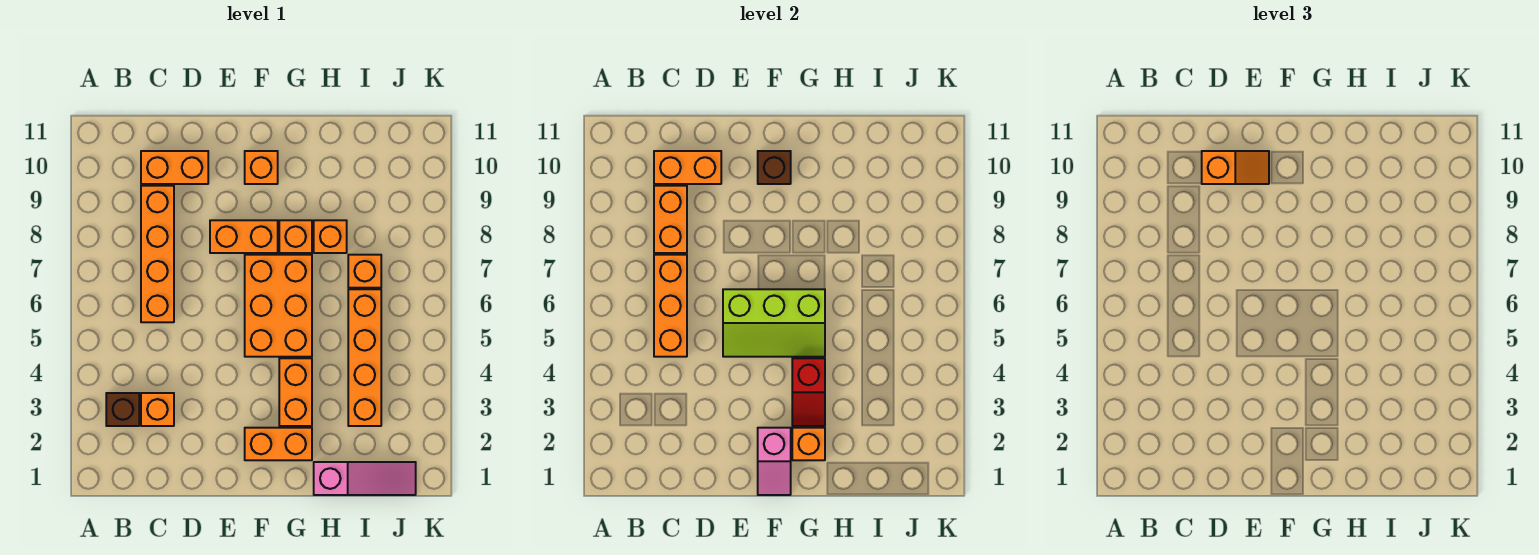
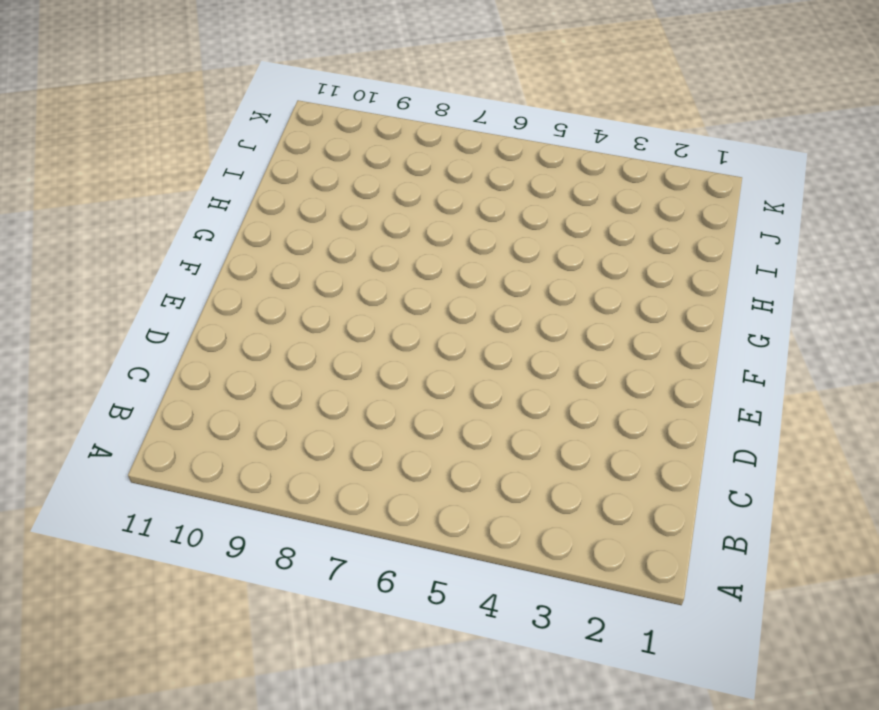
none -> brown brick B3 level 1
none -> orange brick C3 level 1
none -> orange brick C6:C9 level 1

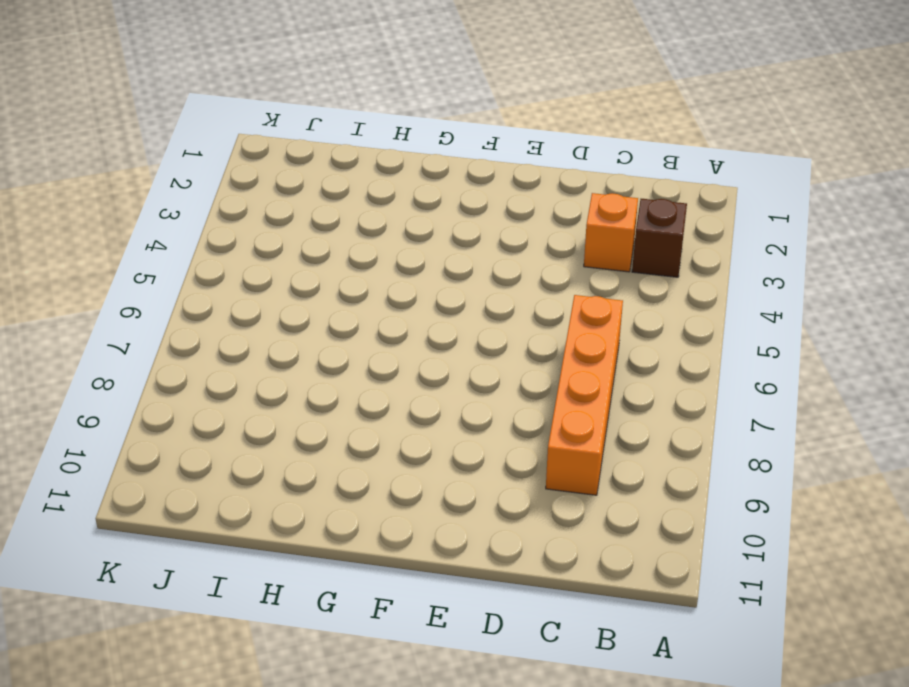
none -> orange brick C10:D10 level 1
none -> orange brick E8:F8 level 1
none -> orange brick F2:G2 level 1

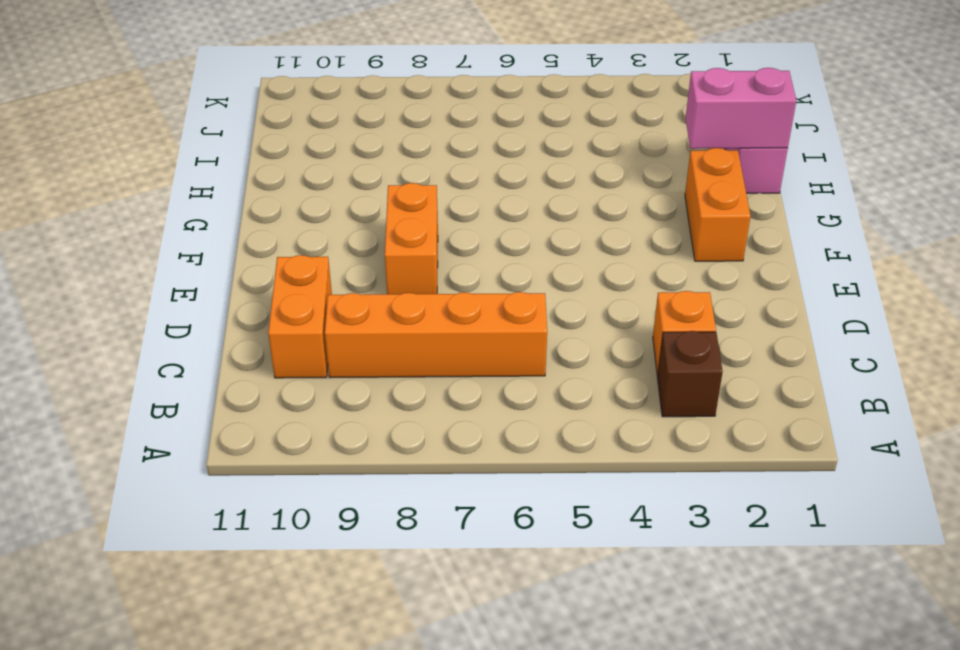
pink brick H1:H2 level 2 -> none
none -> orange brick F5:G7 level 1
none -> orange brick F10 level 1
none -> orange brick G3:G4 level 1

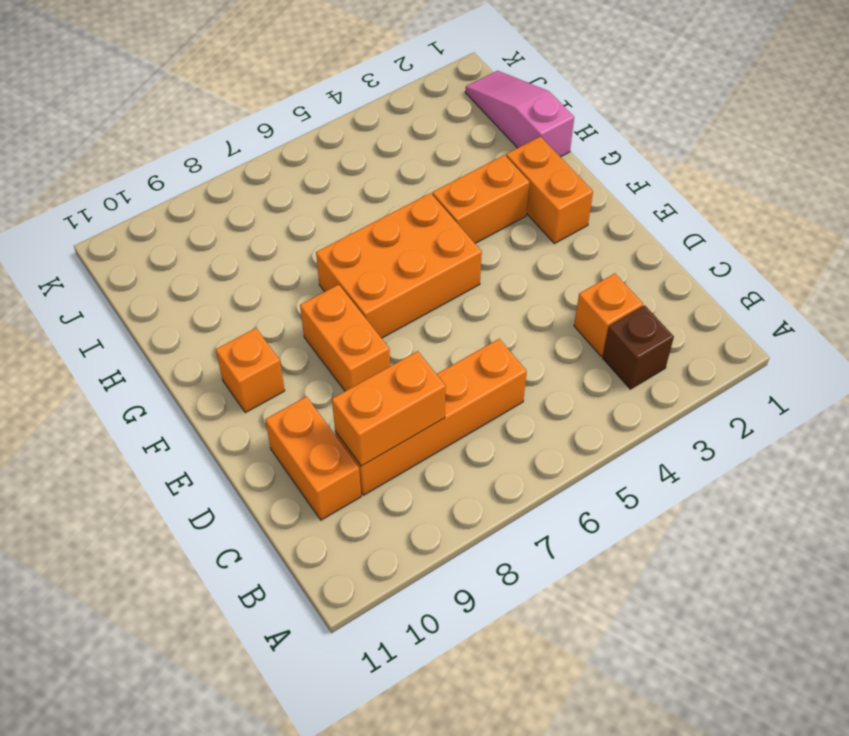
none -> orange brick G8 level 1
none -> orange brick H8 level 1
none -> orange brick I3:I6 level 1

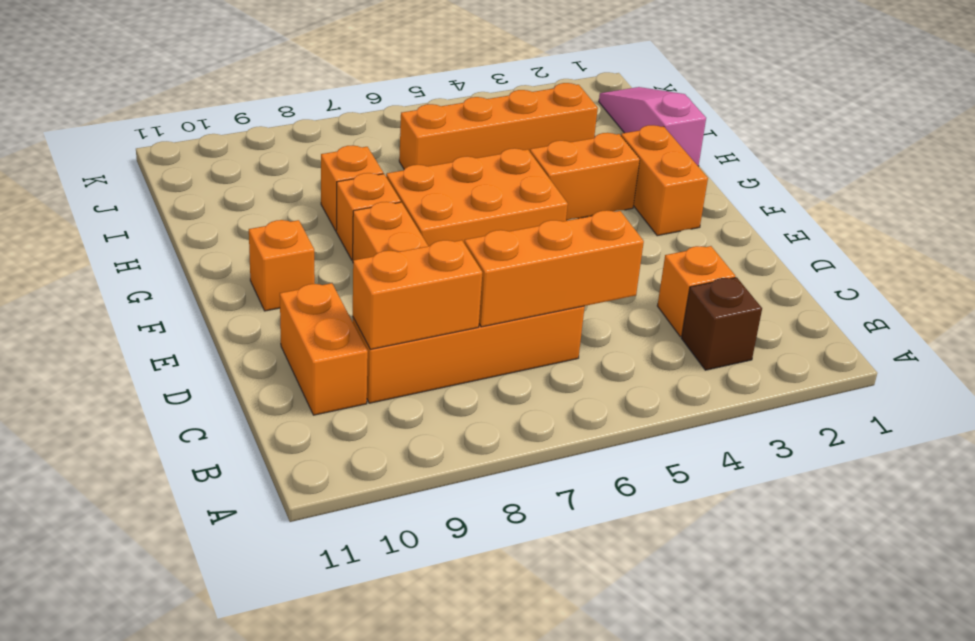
none -> orange brick I7 level 1
none -> orange brick C10:D10 level 2
none -> lime slope E5:G6 level 2 top 6

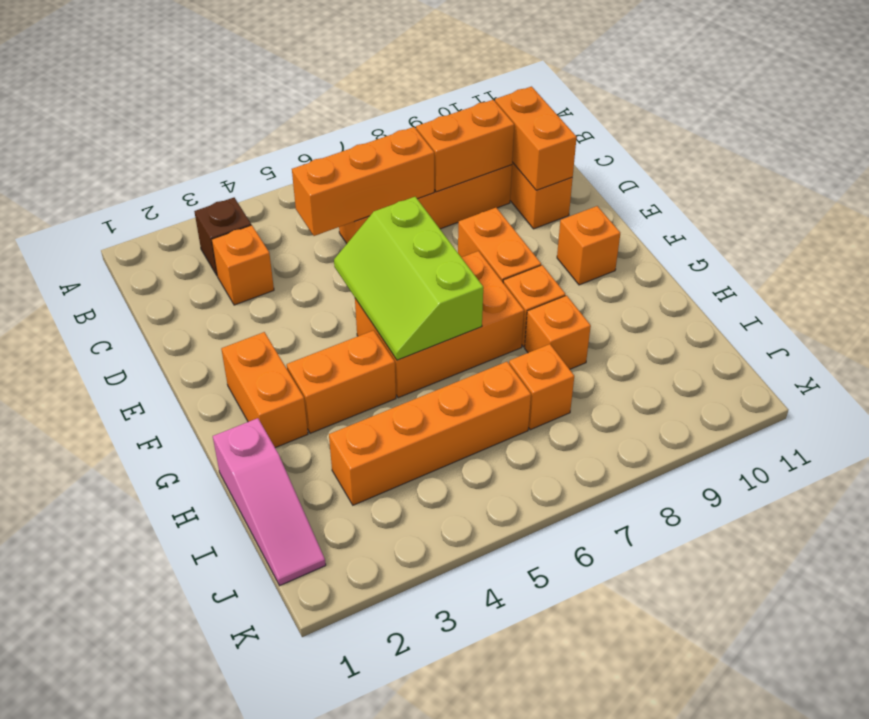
none -> pink slope F1:F2 level 2 top 2
none -> brown brick F10 level 2
none -> orange brick G2 level 2

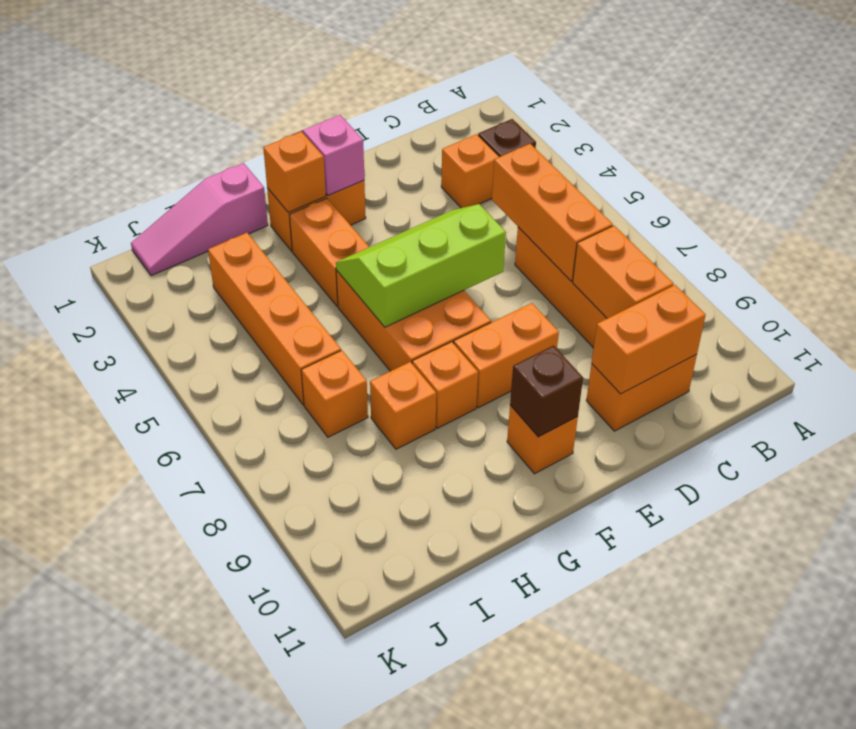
none -> red slope G3:G4 level 2 top 4
none -> orange slope D10:E10 level 3 top D

